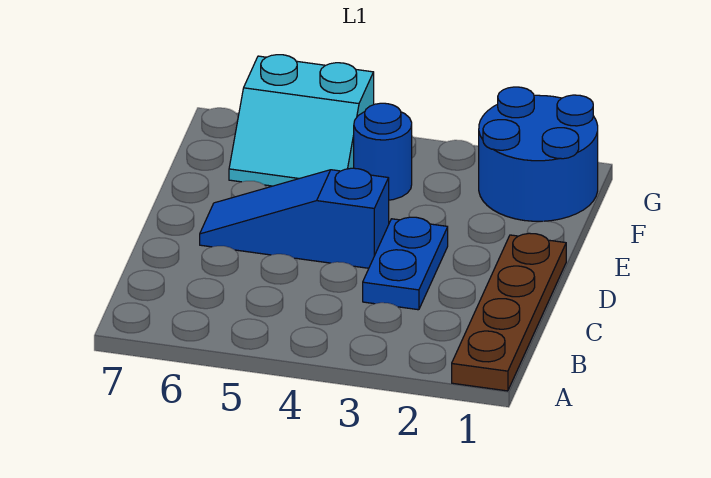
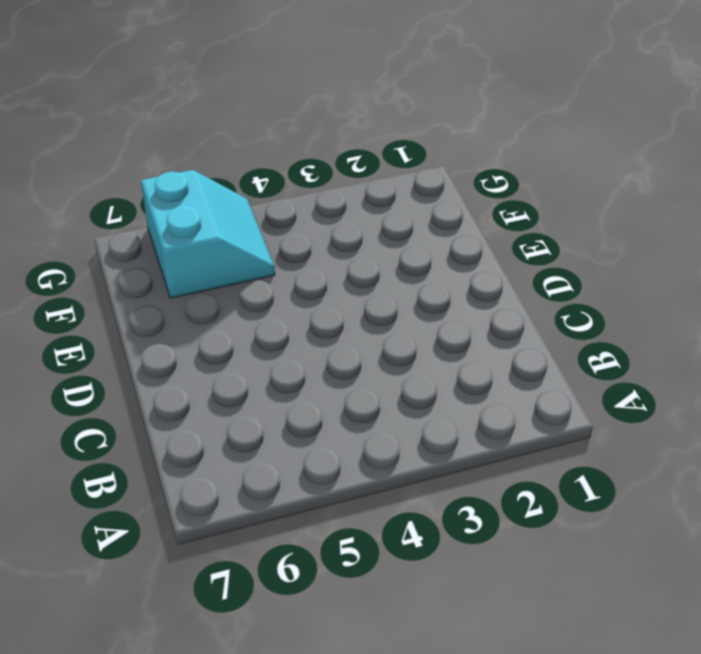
cyan slope F5:G6 level 1 top 6 -> cyan slope F5:G6 level 1 top G
none -> brown plate A1:D1 level 1
none -> blue plate C3:D3 level 1

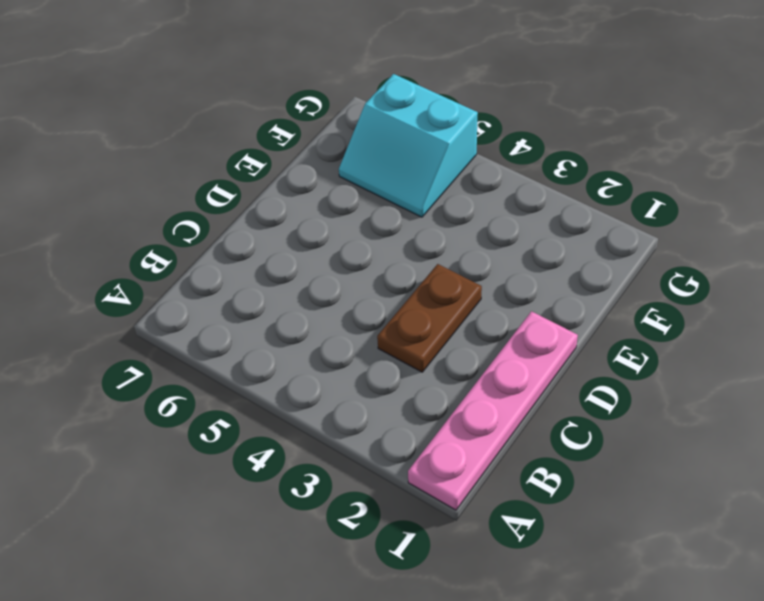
pink plate A1:D1 level 1 -> brown plate A1:D1 level 1
brown plate C3:D3 level 1 -> blue plate C3:D3 level 1
none -> blue slope D4:D6 level 1 top 4
none -> blue round brick F1:G2 level 1

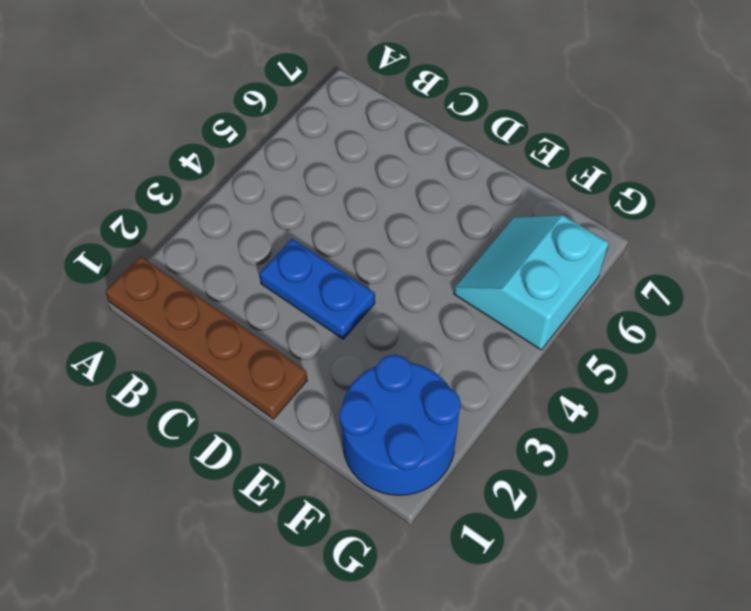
none -> blue slope D4:D6 level 1 top 4
none -> blue round brick F4 level 1

